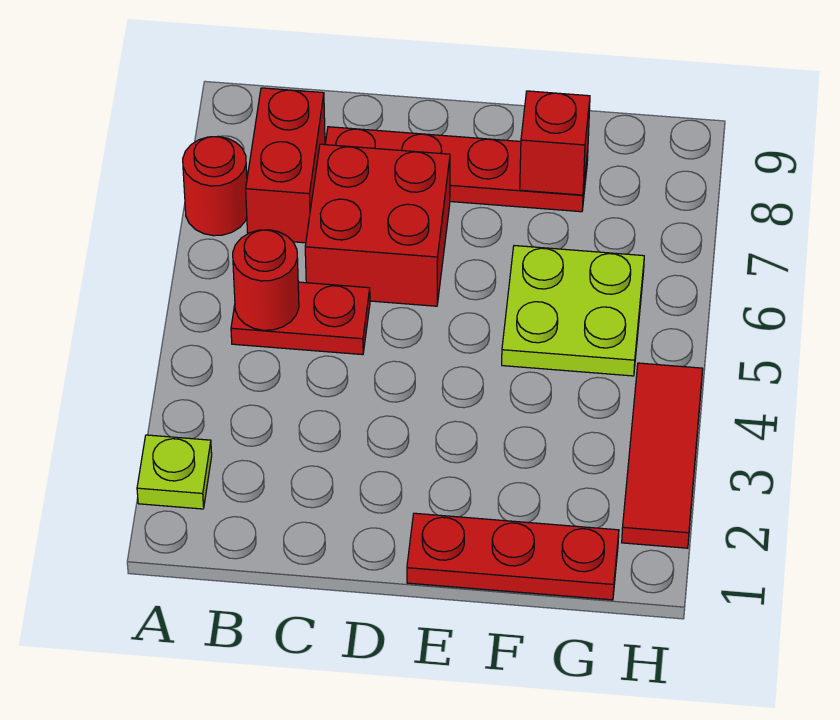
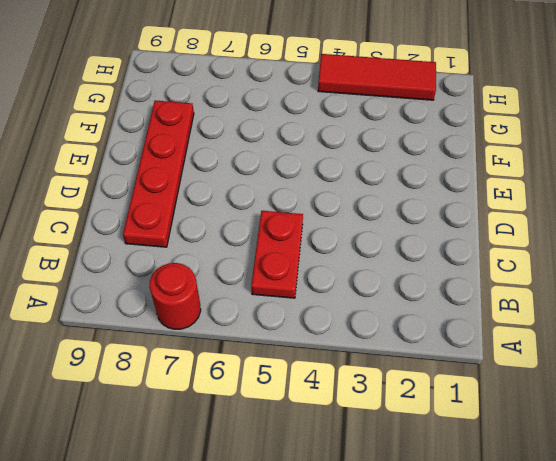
none -> lime plate A2 level 1
none -> red brick B7:B8 level 1

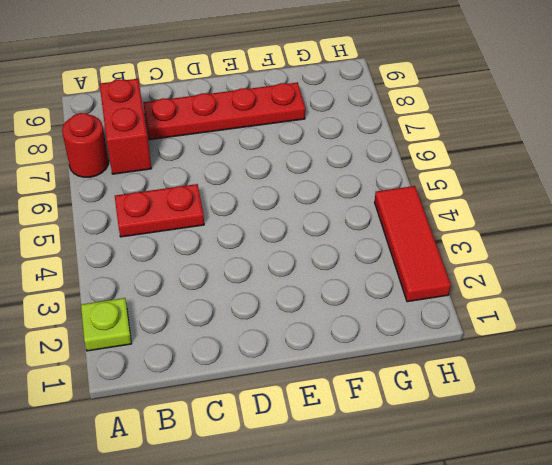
none -> red brick C6:D7 level 1
none -> red plate E1:G1 level 1

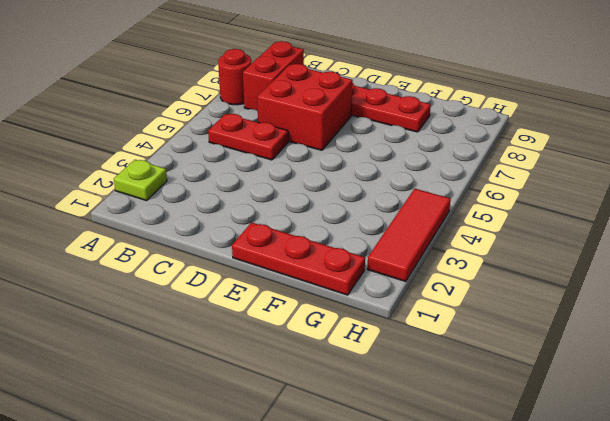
none -> lime plate F5:G6 level 1
none -> red round brick B5 level 2

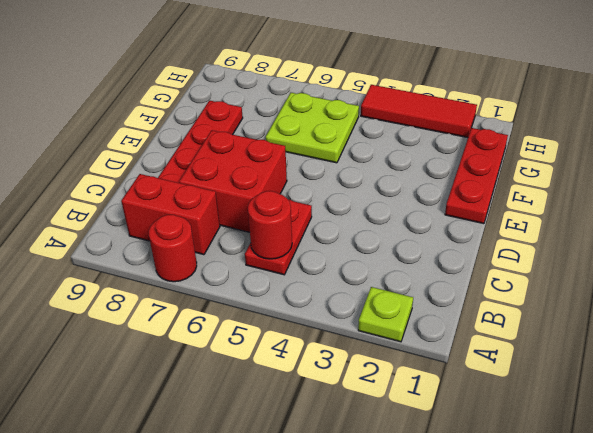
none -> red brick F8 level 2

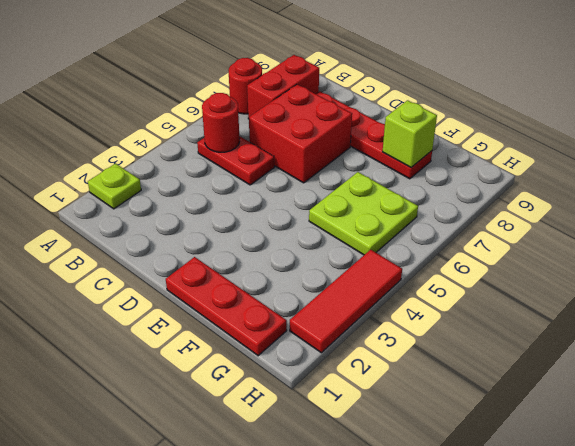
lime brick F8 level 2 -> red brick F8 level 2

